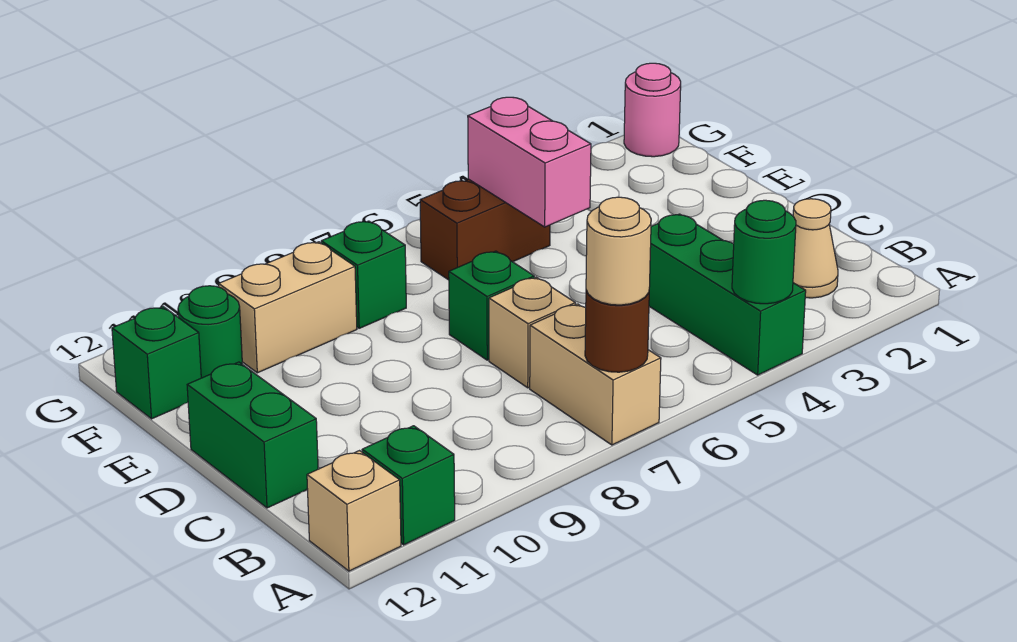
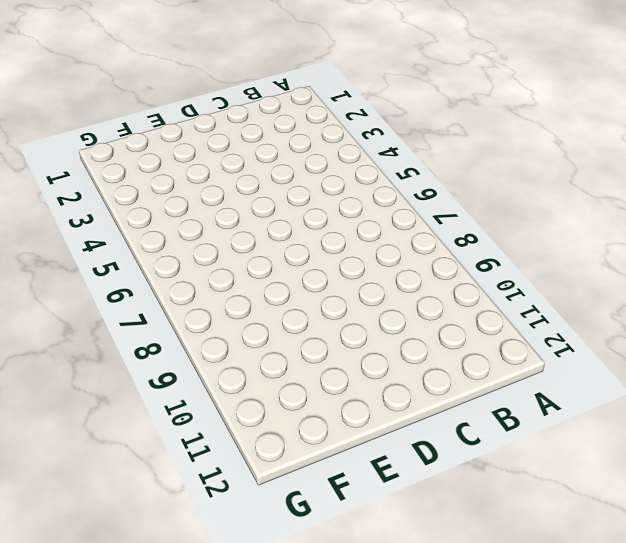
none -> green brick A4:C4 level 1
none -> tan brick A7:B7 level 1
none -> green brick A11 level 1

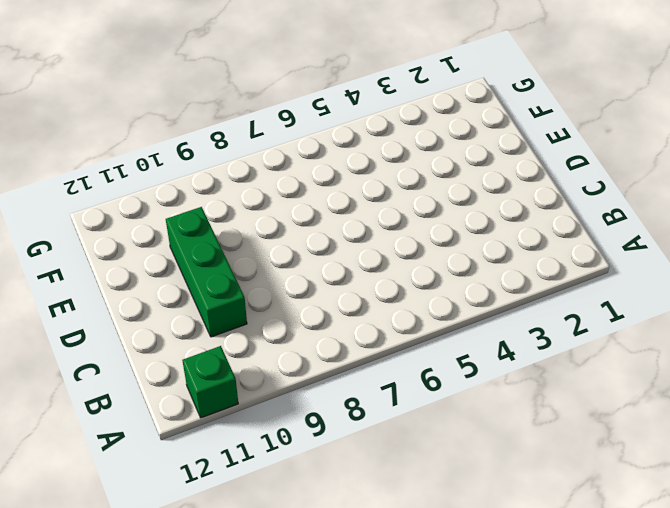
green brick C10:E10 level 1 -> green brick A4:C4 level 1
none -> tan brick A7:B7 level 1
none -> tan brick A12 level 1
none -> tan cone B2 level 1

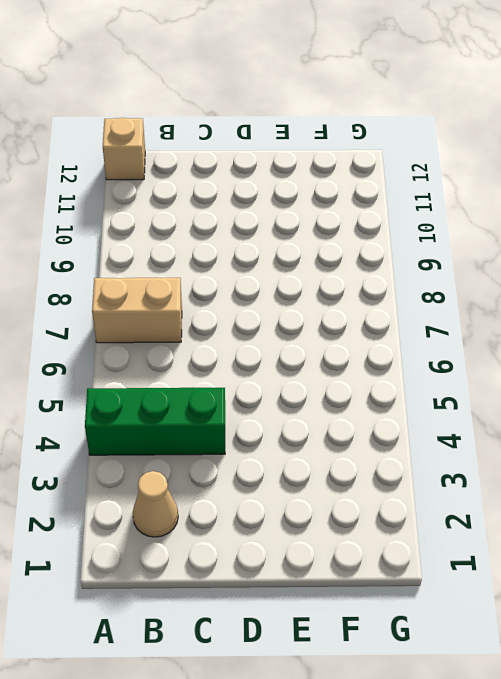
none -> green brick A11 level 1
none -> tan brick C7 level 1
none -> green brick C12:D12 level 1

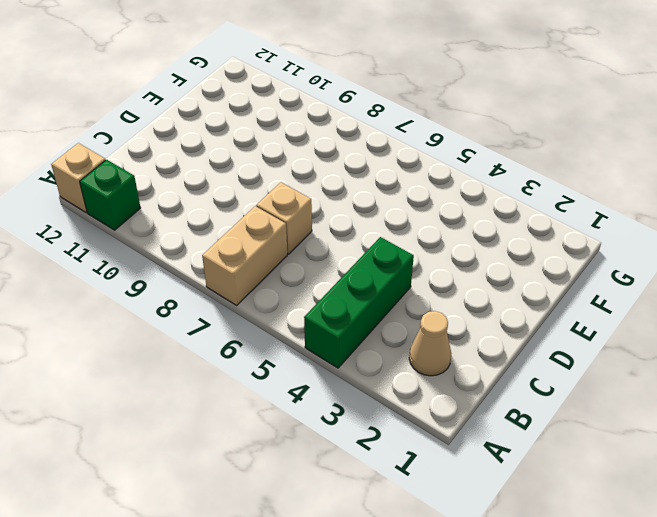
none -> green brick C12:D12 level 1
none -> green brick D7 level 1
none -> brown brick F5:F6 level 1

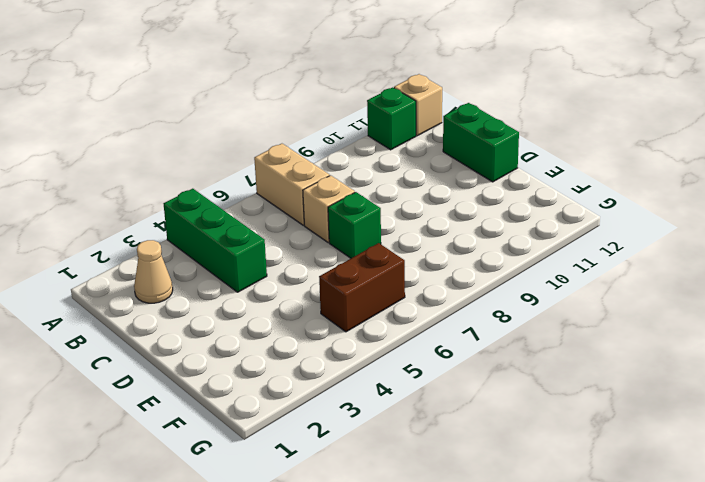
none -> green brick F8 level 1
none -> tan brick F9:F10 level 1
none -> green round brick F11 level 1

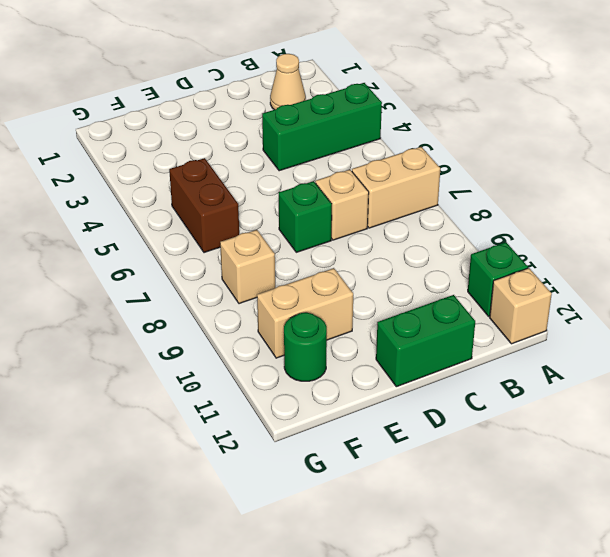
tan brick E10:F10 level 1 -> tan brick F9:F10 level 1
tan brick F8 level 1 -> green brick F8 level 1
none -> green brick F12 level 1
none -> pink round brick G1 level 1
none -> green round brick A4 level 2

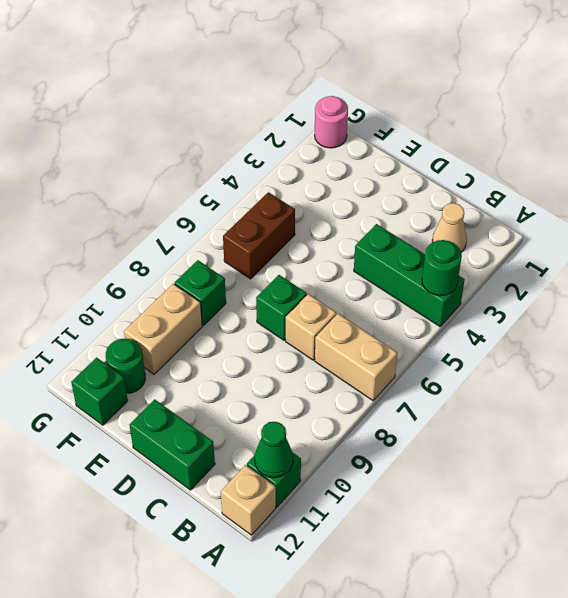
green cone A11 level 2 -> none
none -> brown round brick A7 level 2
none -> pink brick E5:F5 level 2
none -> tan round brick A7 level 3

